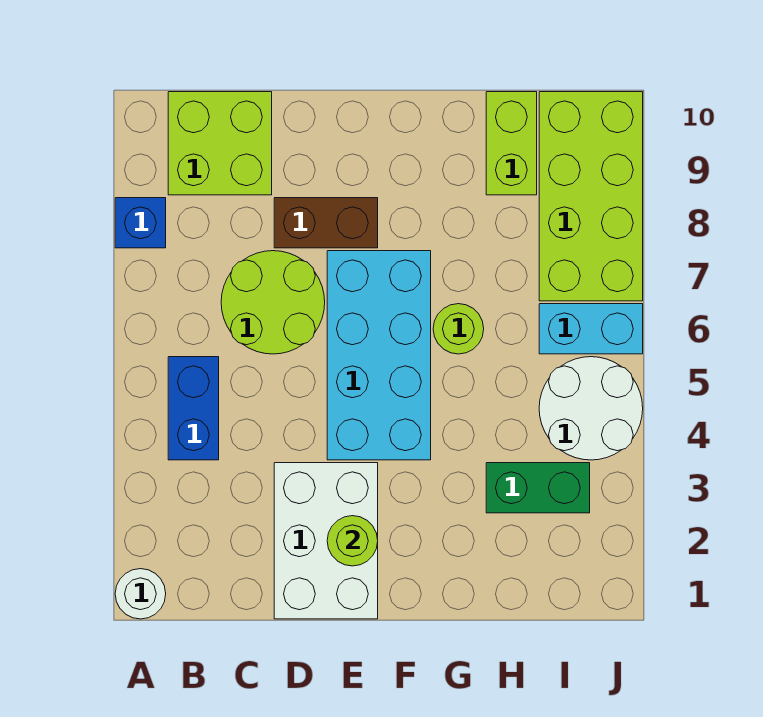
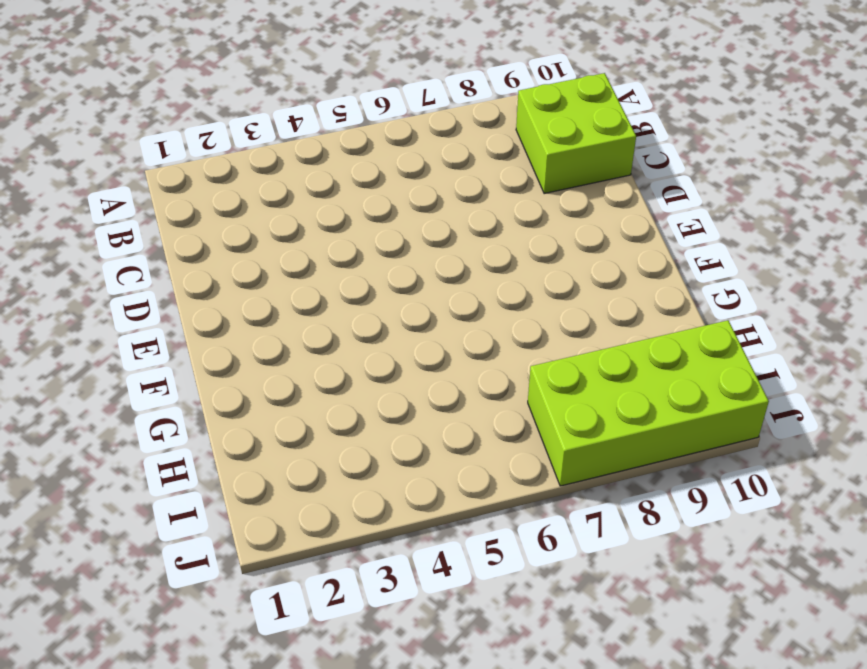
none -> white round brick A1 level 1
none -> blue brick A8 level 1
none -> blue brick B4:B5 level 1

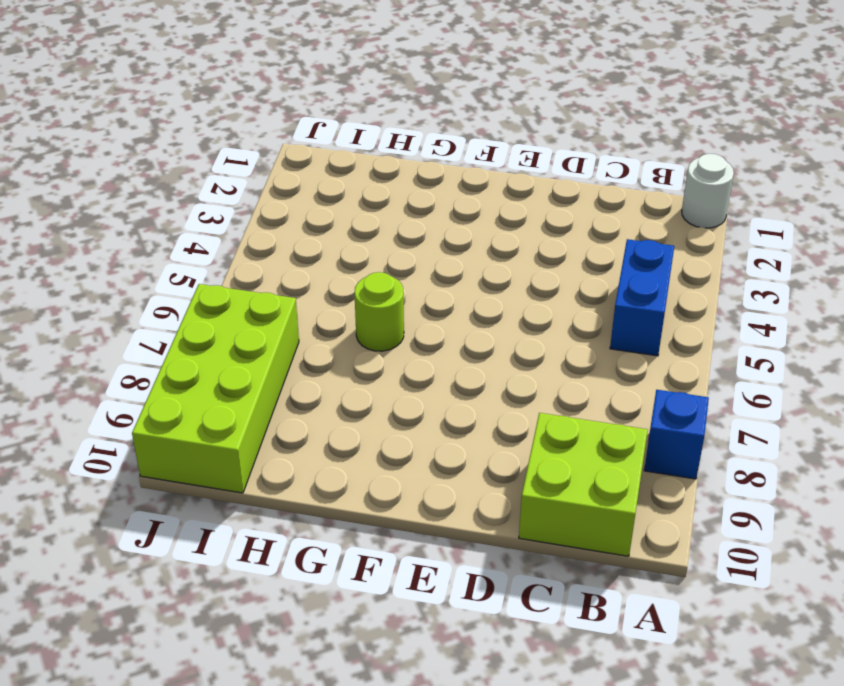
none -> lime round brick C6:D7 level 1
none -> white brick D1:E3 level 1
none -> brown brick D8:E8 level 1

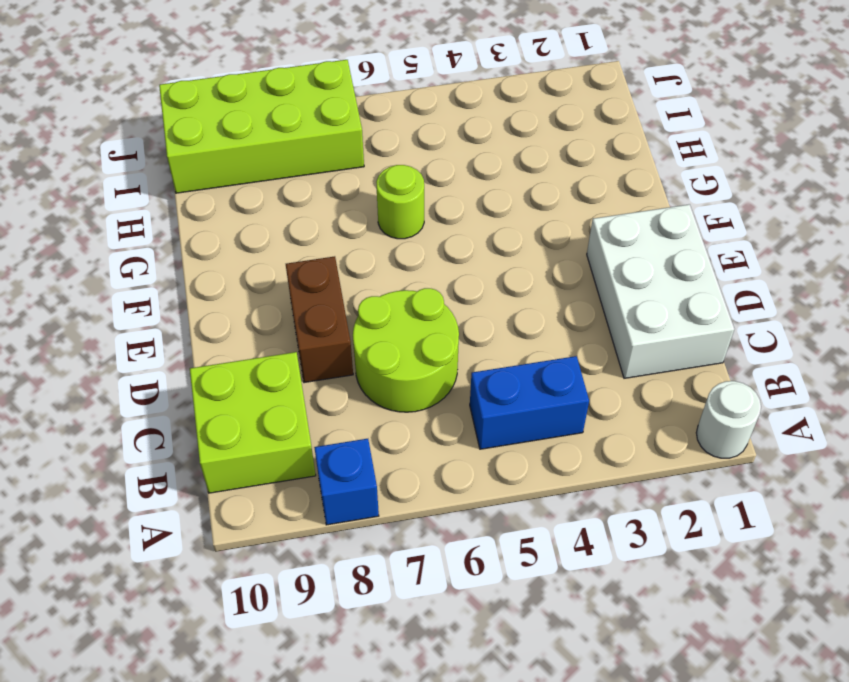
white brick C1:E2 level 1 -> white brick D1:E3 level 1
none -> cyan brick E4:F7 level 1
none -> green brick H3:I3 level 1
none -> lime brick H9:H10 level 1

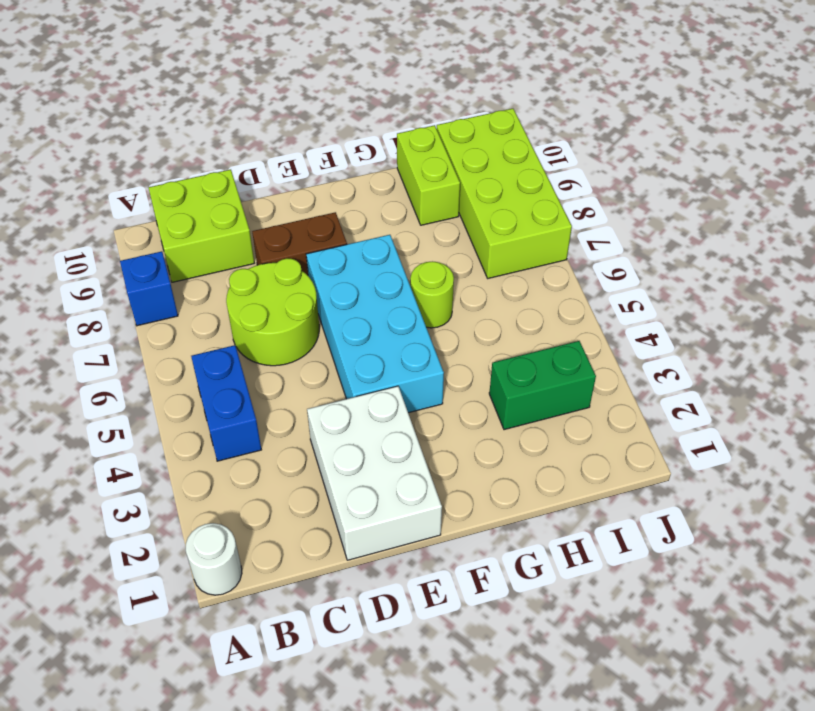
none -> white round brick I4:J5 level 1
none -> cyan brick I6:J6 level 1
none -> lime round brick E2 level 2

